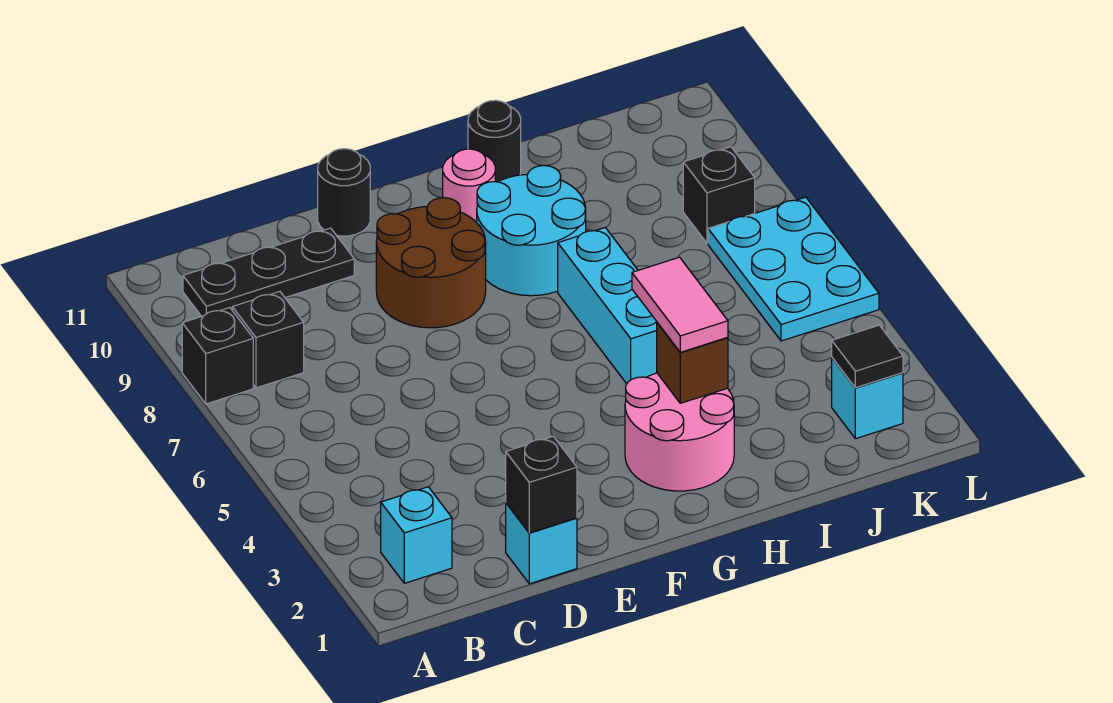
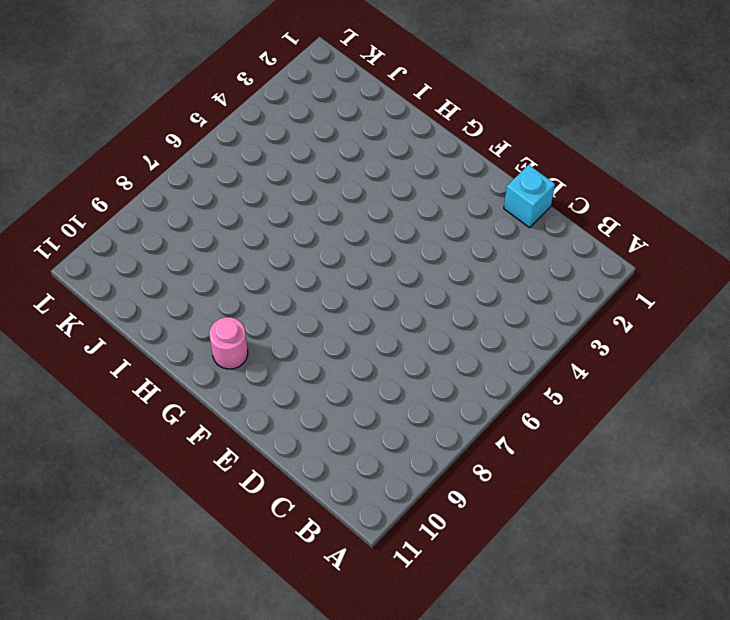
none -> black brick A8 level 1
none -> cyan brick B2 level 1
none -> black brick B8 level 1

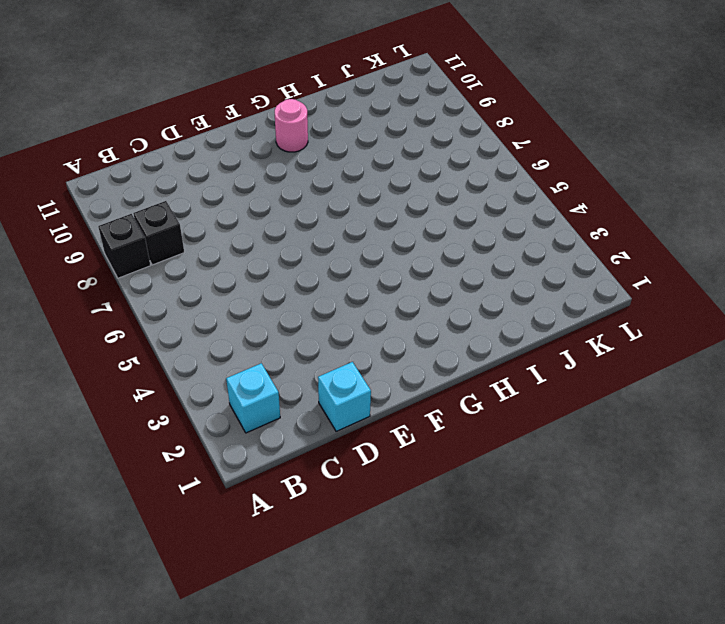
none -> black plate B10:D10 level 1
none -> brown round brick E8:F9 level 1
none -> black round brick E11 level 1

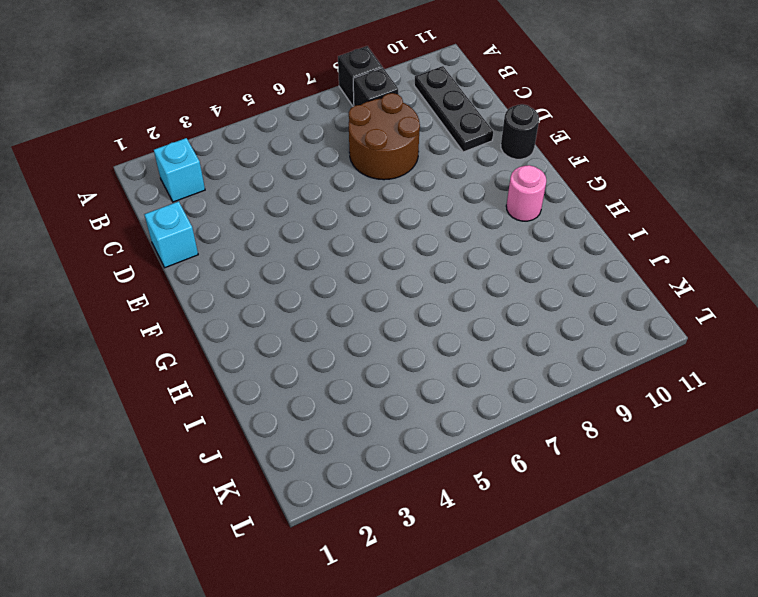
brown round brick C7:D8 level 1 -> brown round brick E8:F9 level 1
none -> pink round brick G2:H3 level 1
none -> cyan round brick G8:H9 level 1
none -> cyan brick H5:H7 level 1

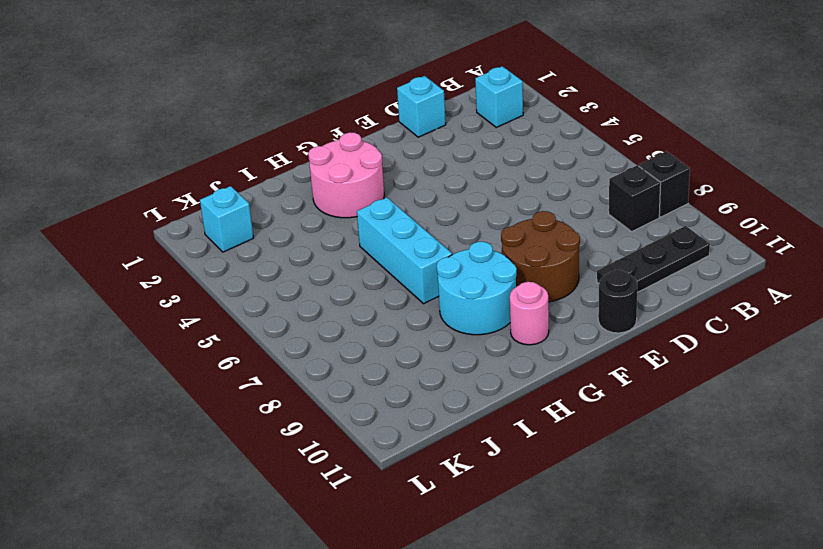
none -> black round brick H11 level 1
none -> cyan plate K5:L7 level 1
none -> black brick K8 level 1

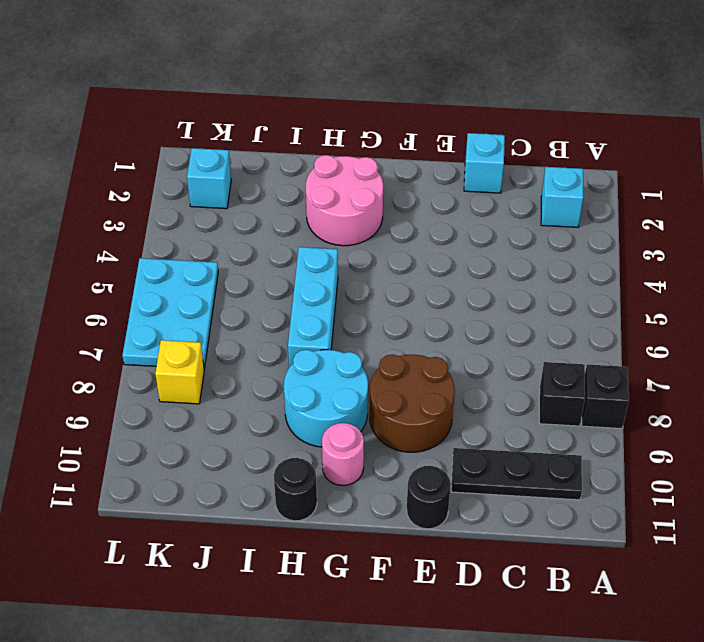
yellow brick K8 level 1 -> black brick K8 level 1
none -> black brick D1 level 2
none -> brown brick H3 level 2
none -> black tile K2 level 2

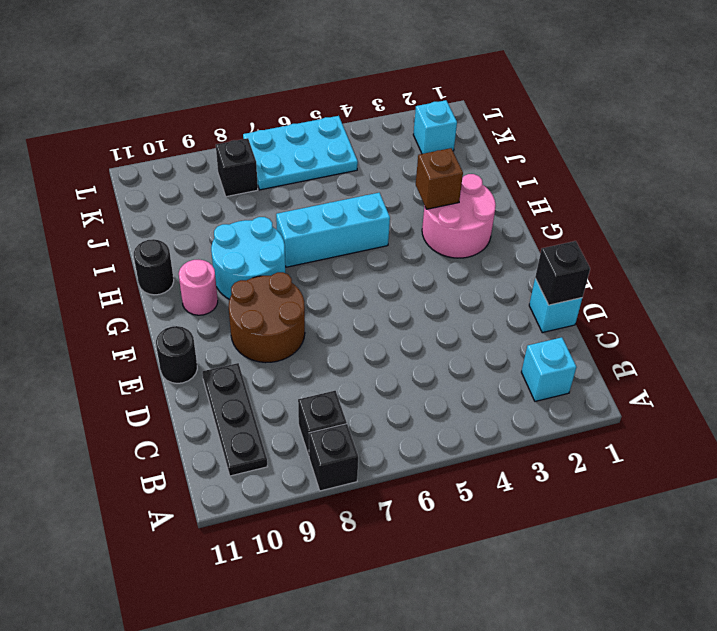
none -> black tile K2 level 2
none -> pink tile H3:H4 level 3

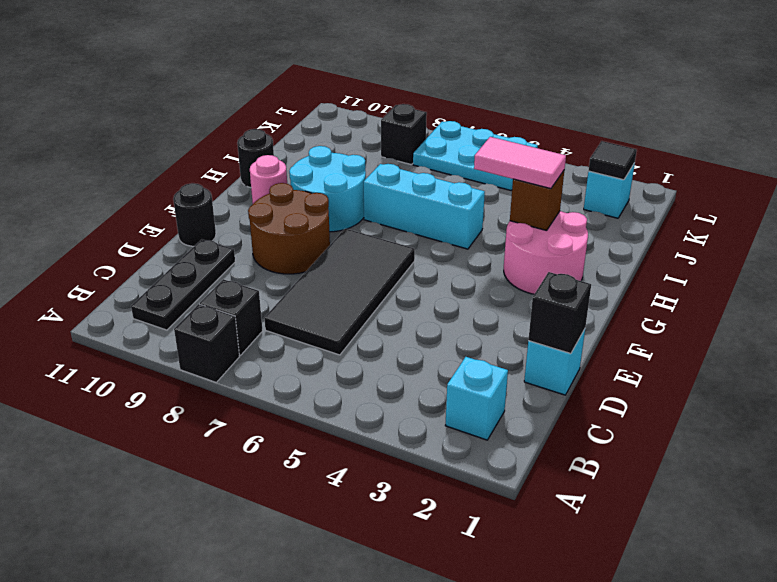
black tile C6:F7 level 1 -> none

